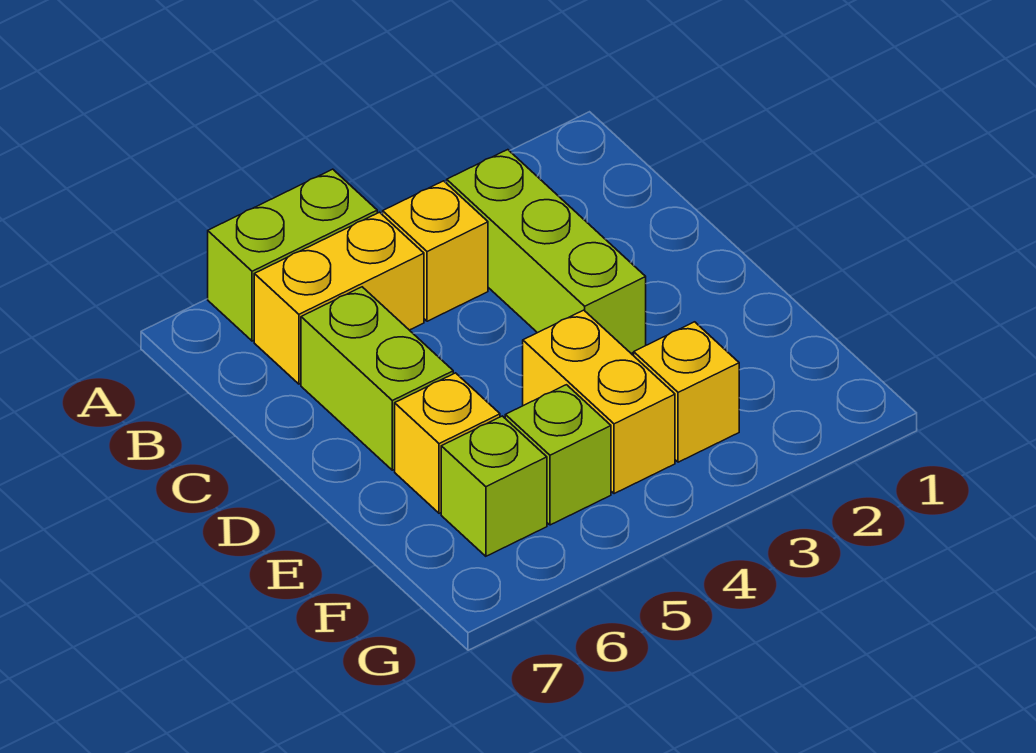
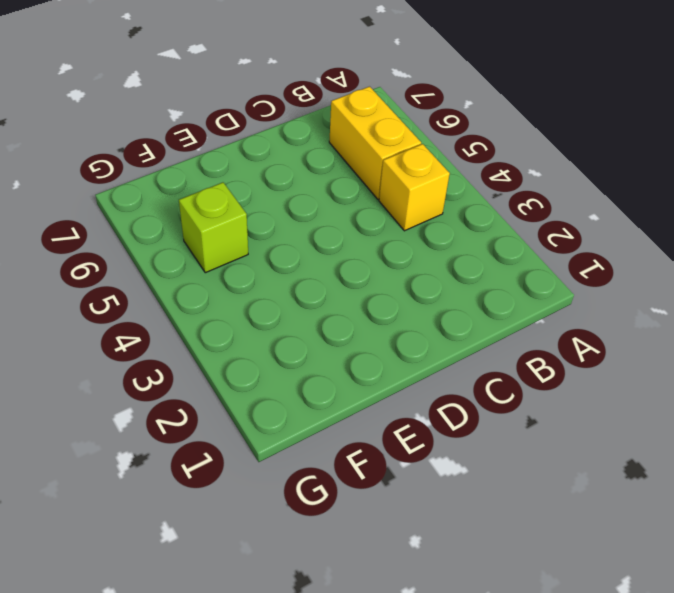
none -> lime brick A5:A6 level 1
none -> lime brick B3:D3 level 1

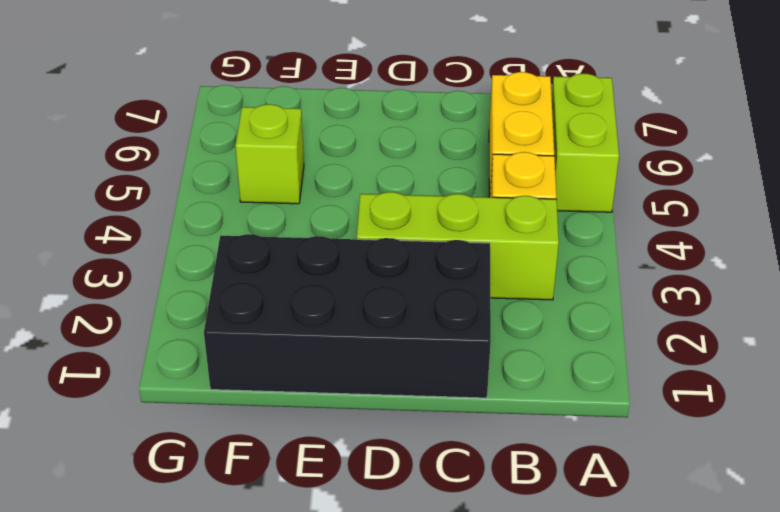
black brick C1:F2 level 1 -> none
none -> lime brick C6:D6 level 1
none -> yellow brick E4:F4 level 1

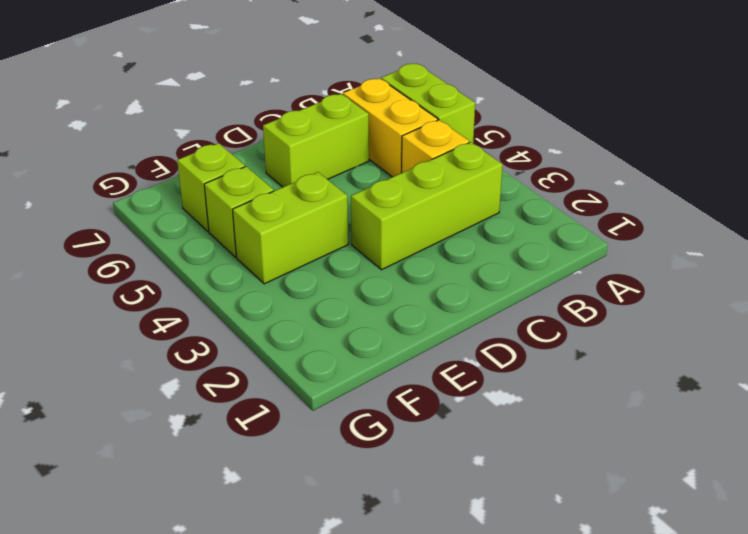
lime brick E4:F4 level 1 -> yellow brick E4:F4 level 1
none -> yellow brick E6 level 1
none -> yellow brick F3 level 1

